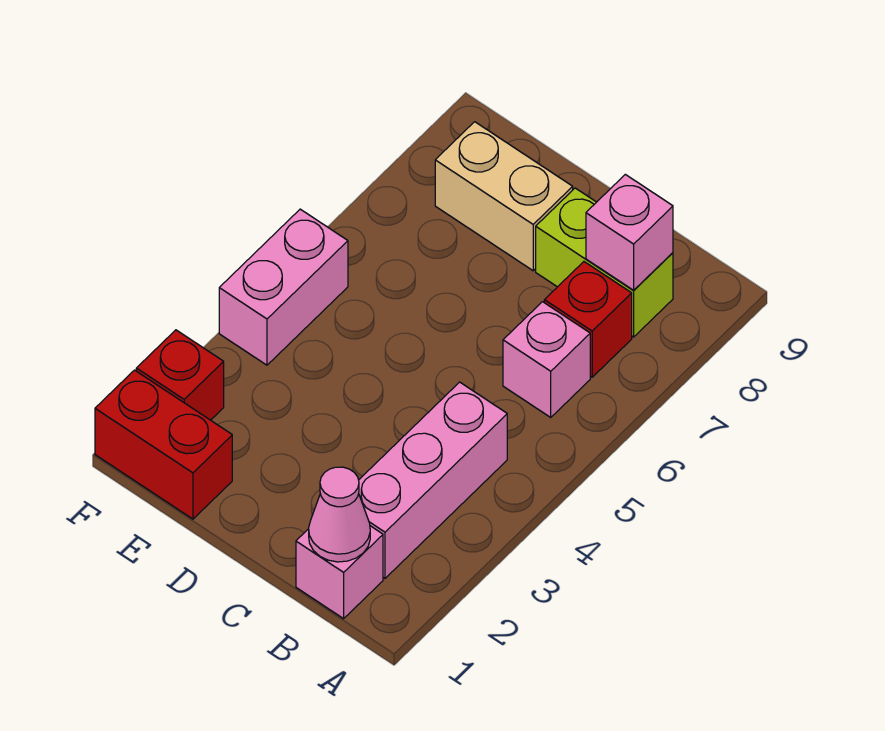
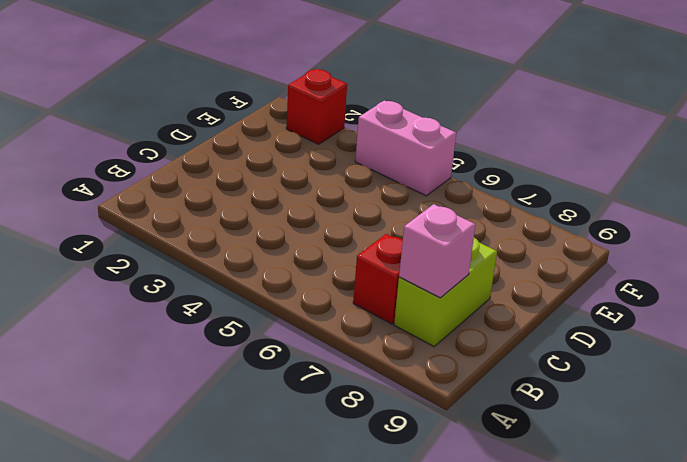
none -> pink brick B1 level 1
none -> pink brick B2:B4 level 1

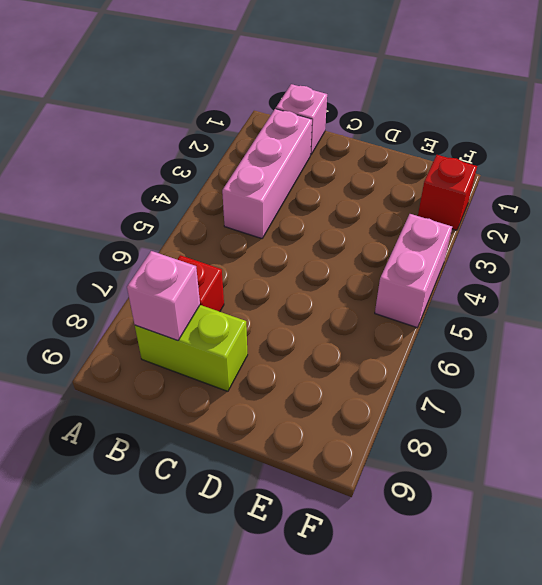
none -> pink brick B6 level 1
none -> tan brick D8:E8 level 1

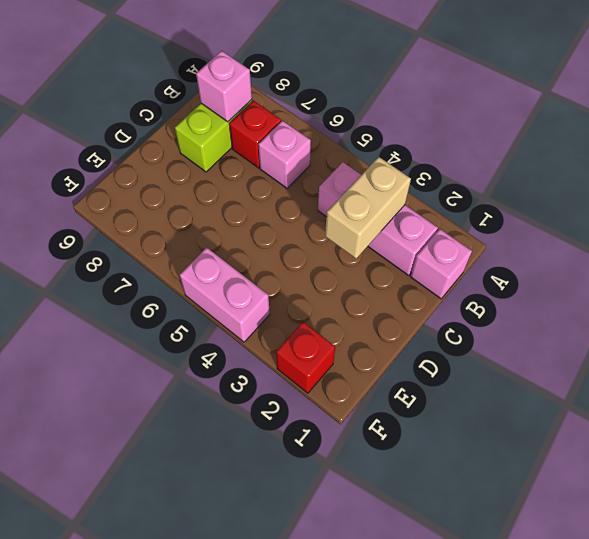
tan brick B3:C3 level 2 -> tan brick D8:E8 level 1
none -> red brick E1:F1 level 1
none -> pink cone B1 level 2

